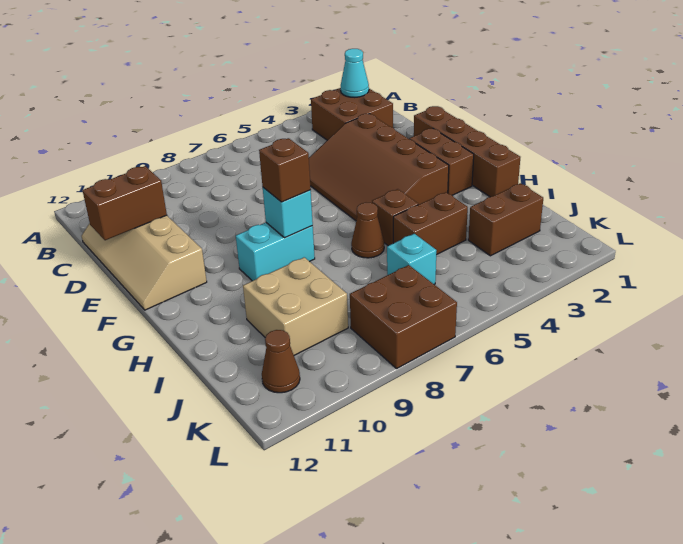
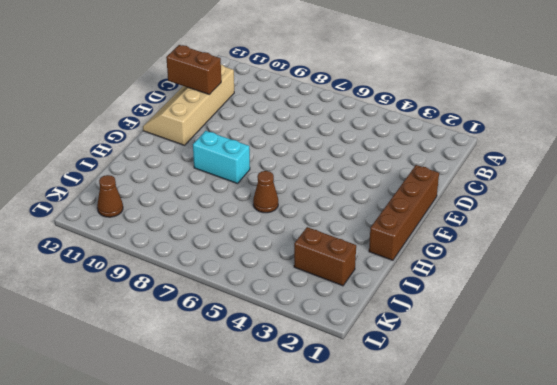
none -> brown brick B2:C3 level 1
none -> brown slope D3:G5 level 1 top 3
none -> brown brick F2:G2 level 1

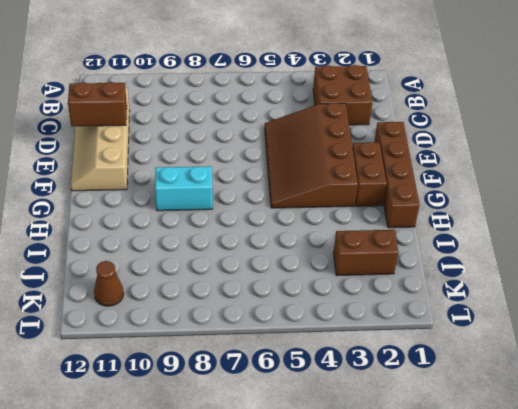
none -> brown brick H5 level 1
none -> brown cone H6 level 1
none -> brown brick I4:I5 level 1

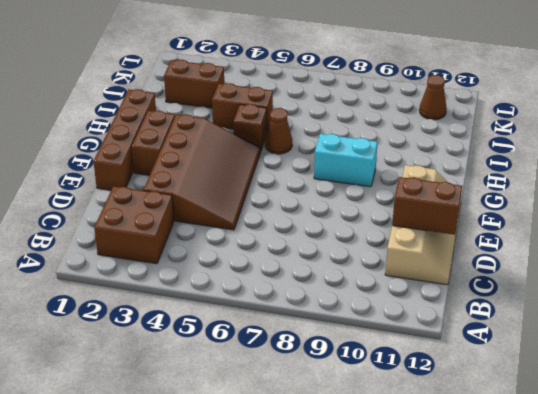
none -> tan brick I9:J10 level 1
none -> cyan brick J6 level 1
none -> brown brick K7:L8 level 1

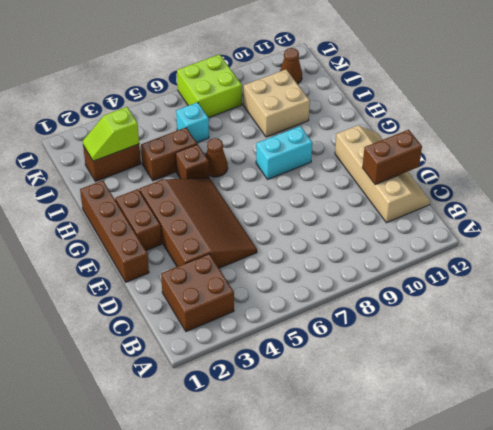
lime slope J2:J3 level 2 top 3 -> none
lime brick K7:L8 level 1 -> brown brick K7:L8 level 1
none -> cyan cone B2 level 2
none -> cyan brick G8 level 2
none -> brown brick G8 level 3

